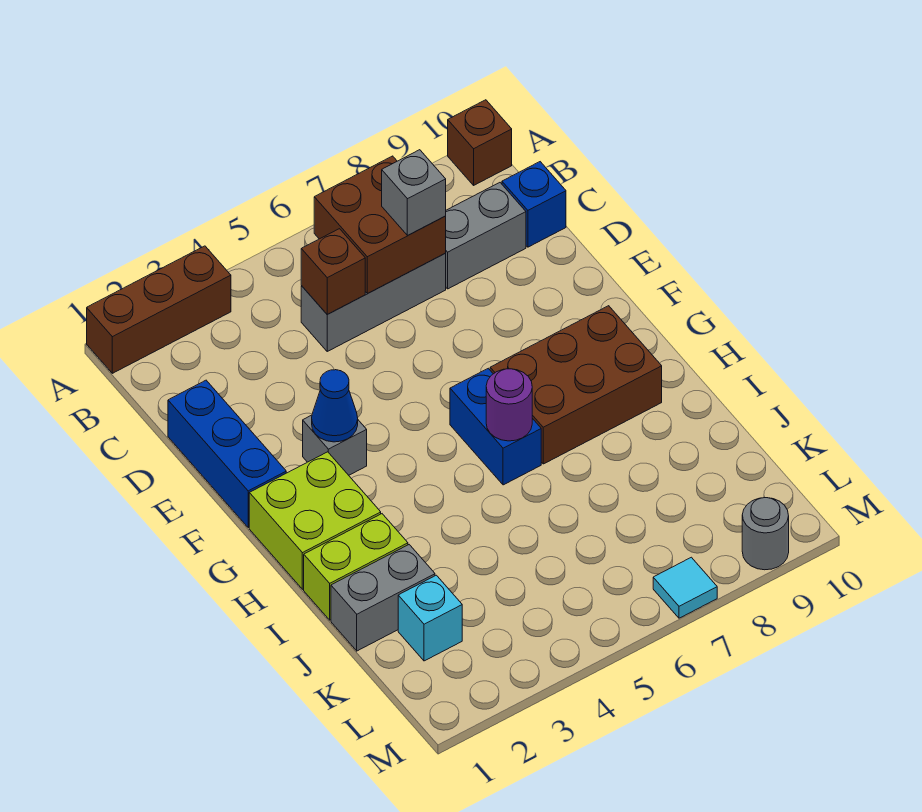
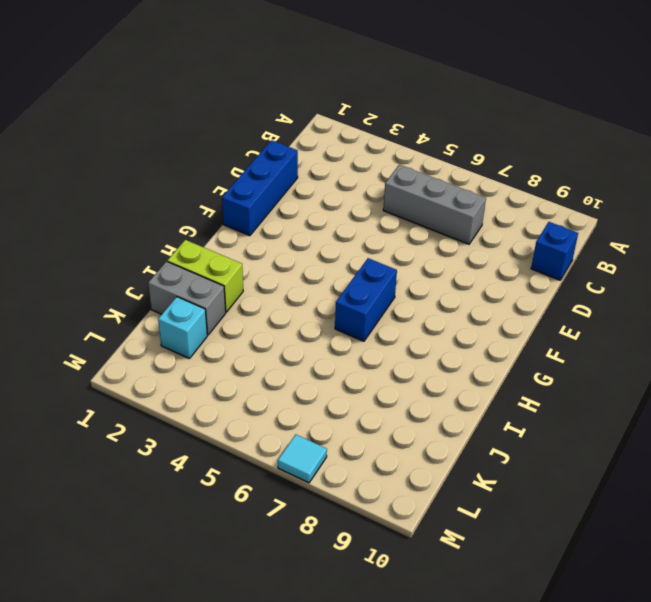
none -> brown brick A1:A3 level 1
none -> brown brick A10 level 1
none -> grey brick C8:C9 level 1

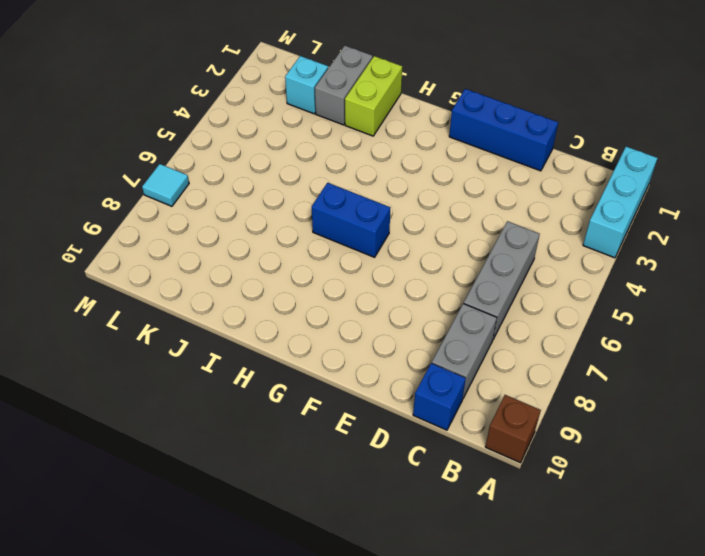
cyan brick A1:A3 level 1 -> brown brick A1:A3 level 1
none -> grey brick F3 level 1
none -> lime brick G1:H2 level 1
none -> brown brick G7:H9 level 1

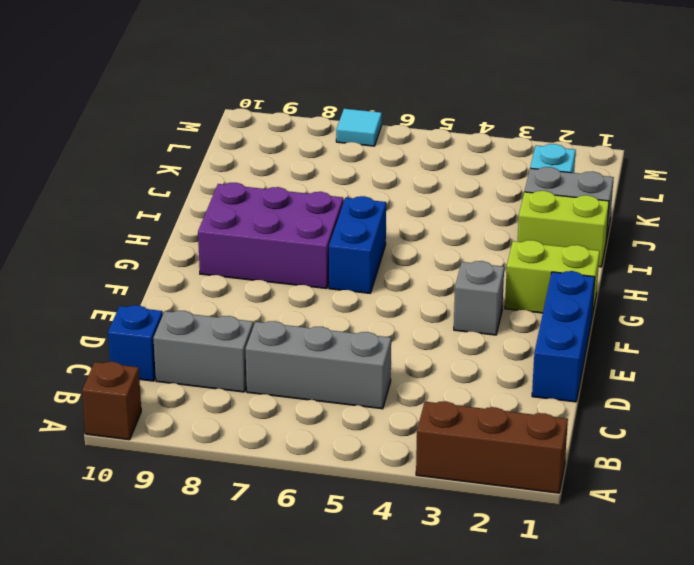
lime brick G1:G2 level 1 -> lime brick G1:H2 level 1
purple brick G7:H9 level 1 -> brown brick G7:H9 level 1
none -> grey round brick M9 level 1
none -> brown brick B6:C7 level 2
none -> brown brick C5 level 2

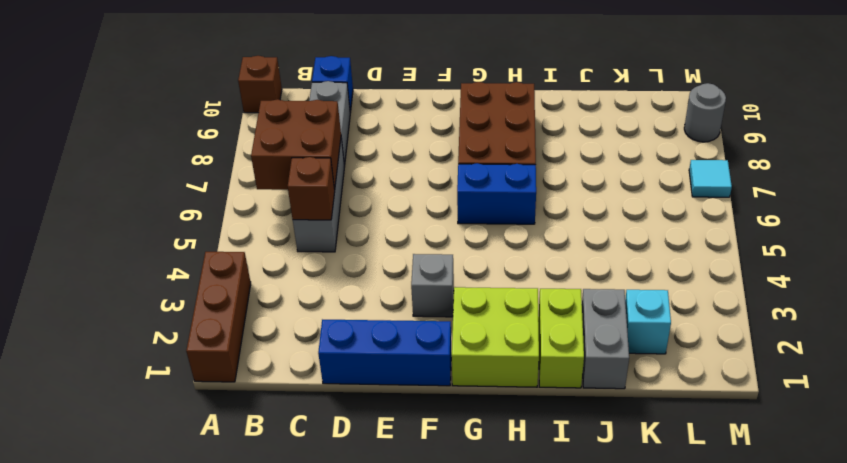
none -> blue cone F3 level 2
none -> purple round brick H6 level 2
none -> grey brick C7 level 3

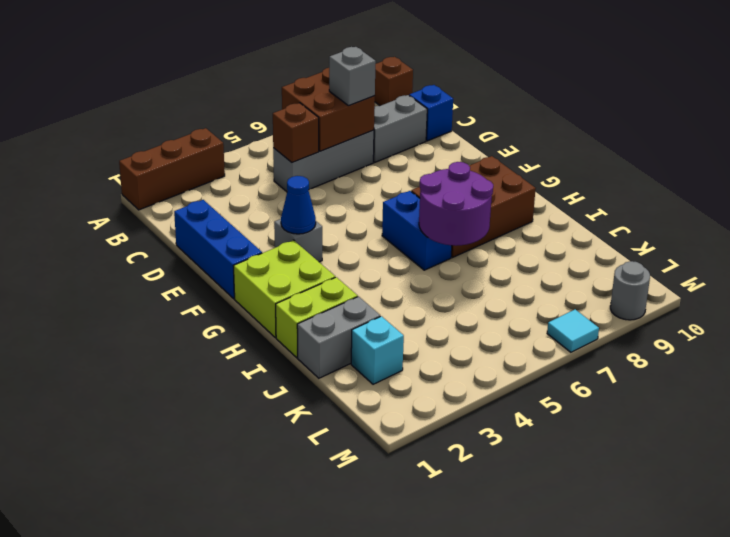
purple round brick H6:I7 level 2 -> purple round brick H6 level 2

